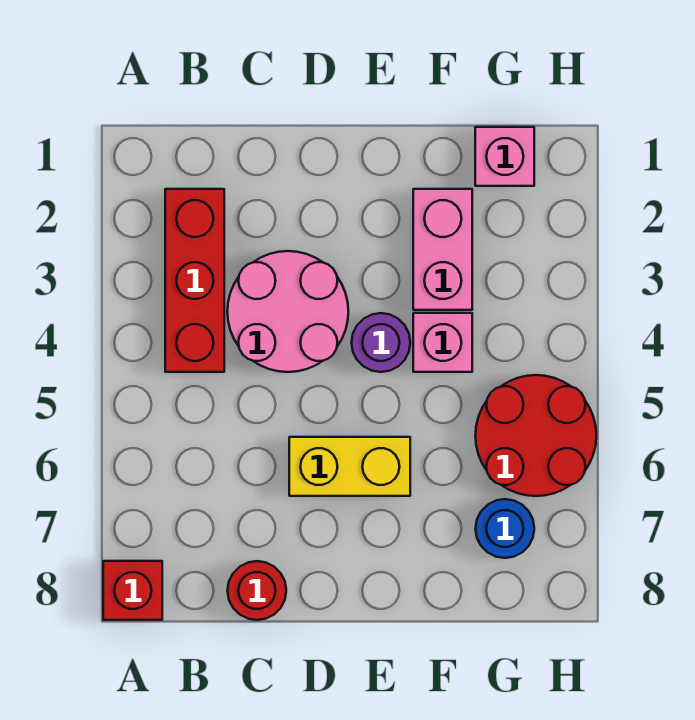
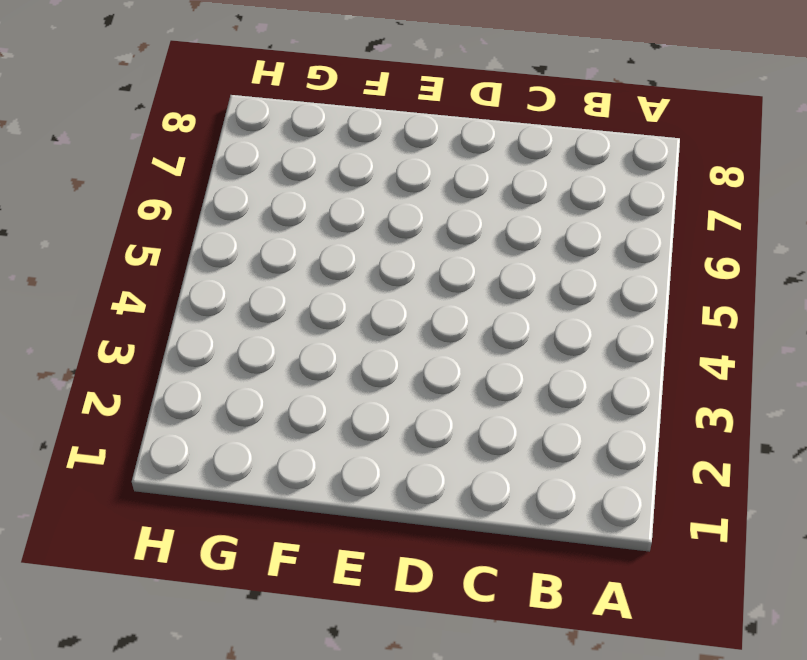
none -> red brick A8 level 1
none -> red brick B2:B4 level 1

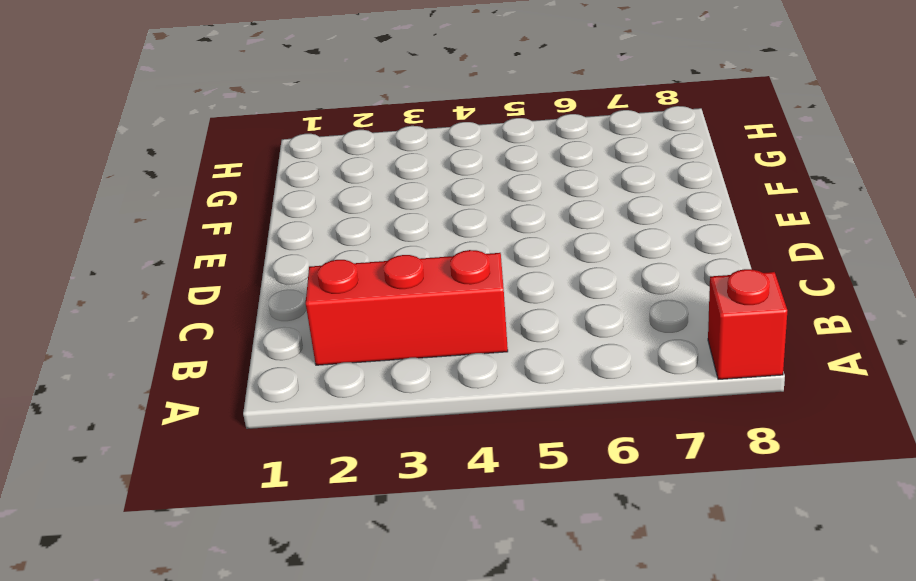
none -> pink round brick C3:D4 level 1
none -> red round brick C8 level 1

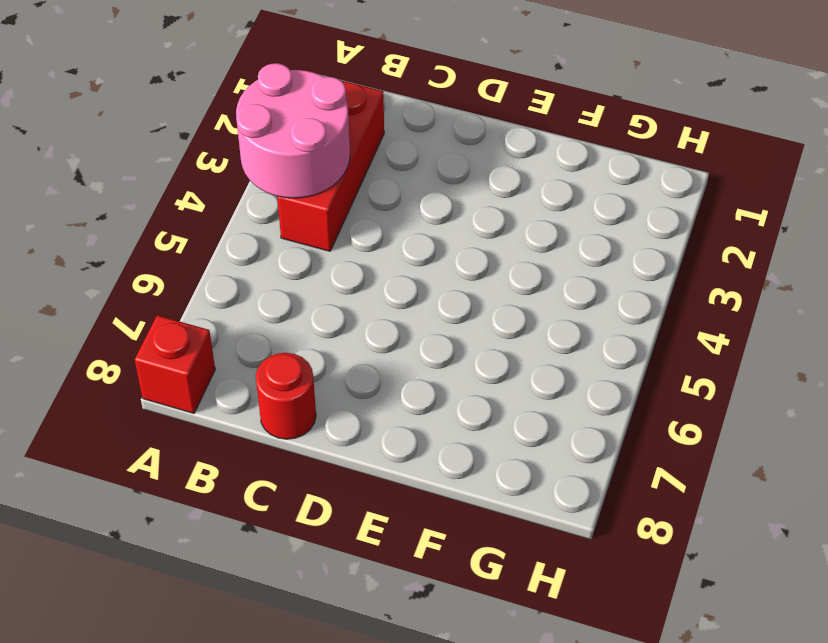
pink round brick A3:B4 level 2 -> pink round brick C3:D4 level 1
none -> yellow brick D6:E6 level 1
none -> purple round brick E4 level 1

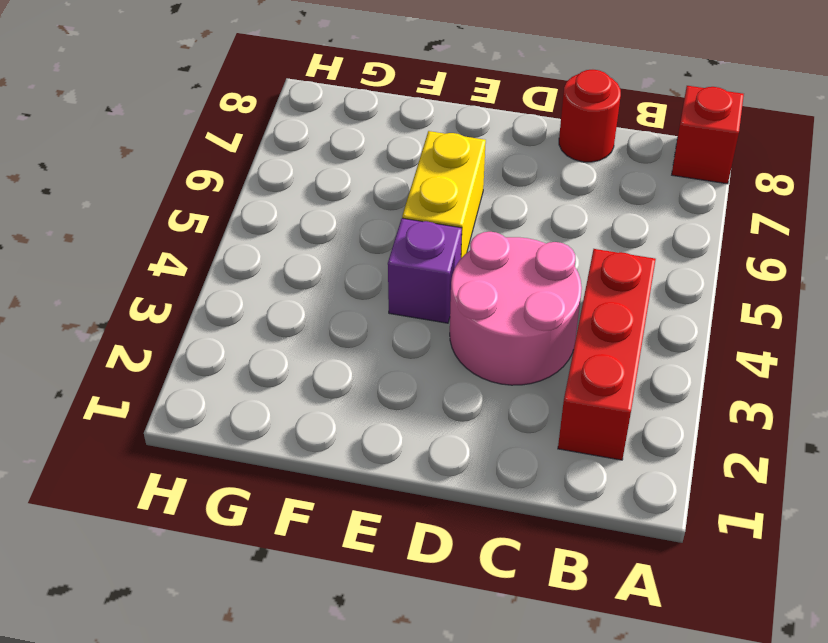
purple brick E4 level 1 -> purple round brick E4 level 1
yellow brick E5:E6 level 1 -> yellow brick D6:E6 level 1
none -> pink brick F2:F3 level 1
none -> pink brick F4 level 1

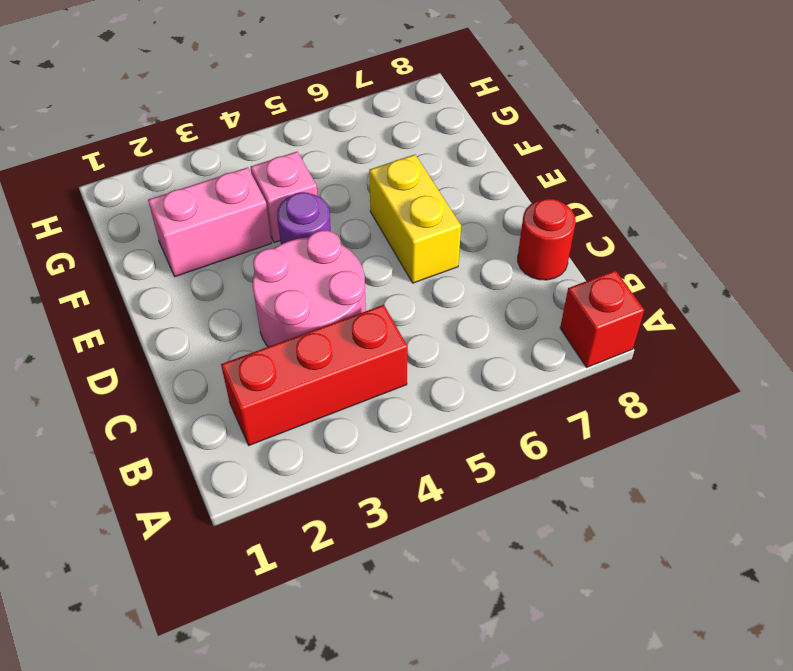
none -> pink brick G1 level 1
none -> red round brick G5:H6 level 1

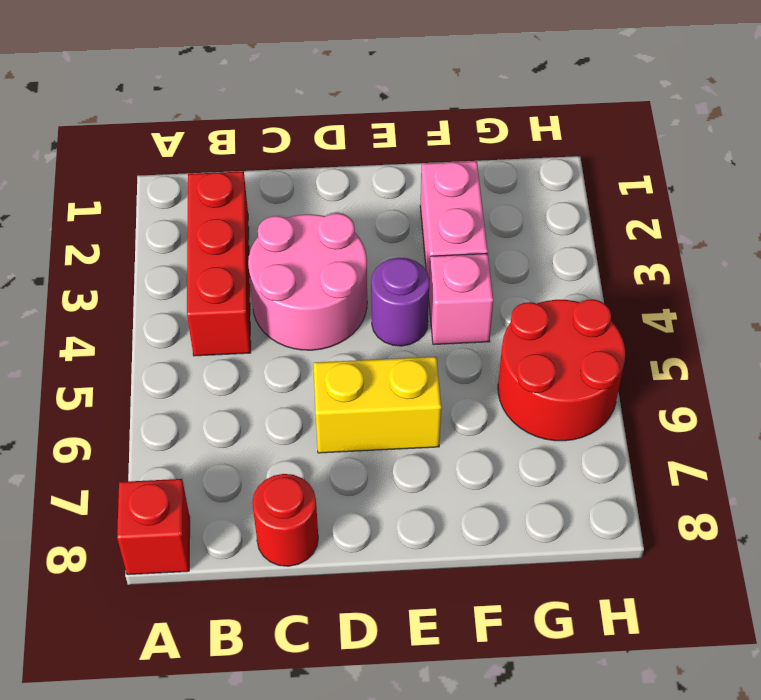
none -> pink brick G1 level 1
none -> blue round brick G7 level 1

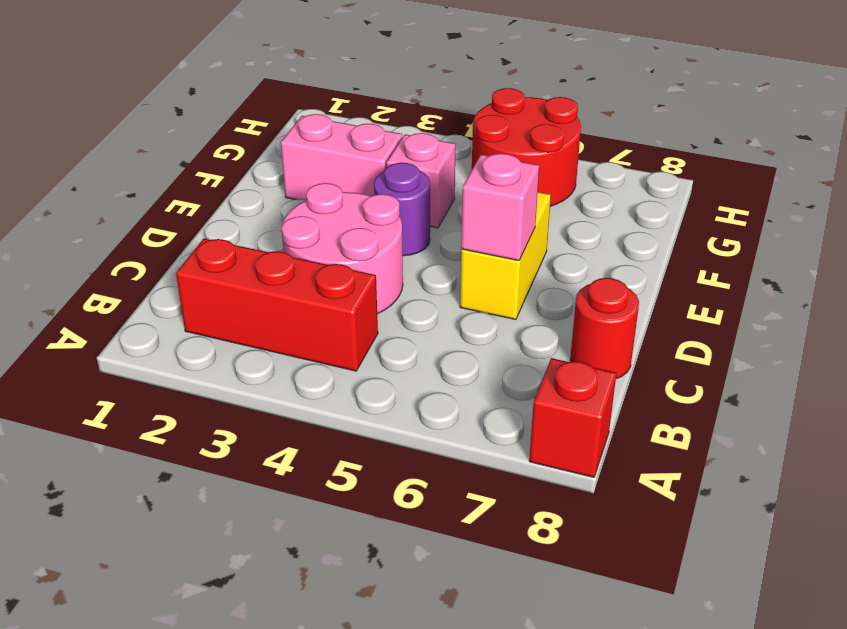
pink brick D6 level 2 -> pink brick G1 level 1
none -> blue round brick G7 level 1

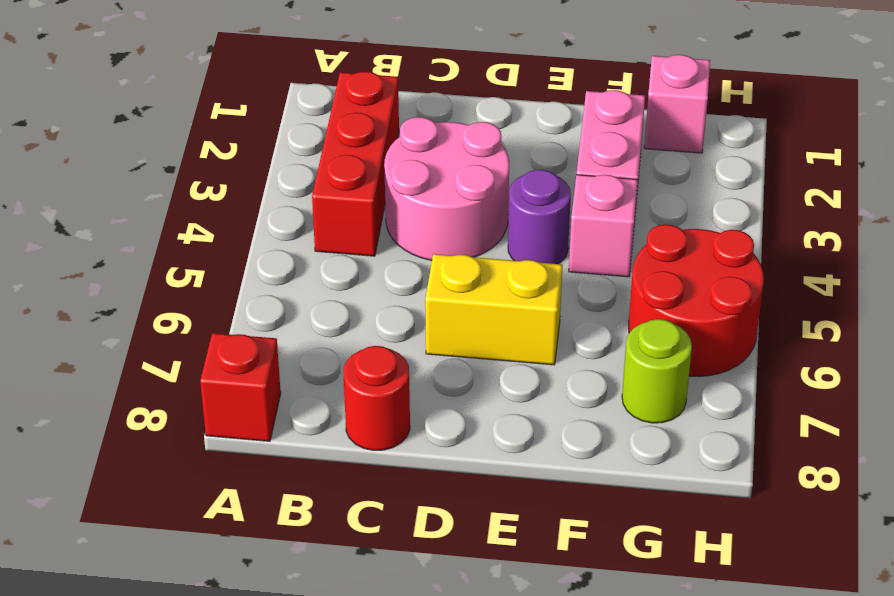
lime round brick G7 level 1 -> blue round brick G7 level 1

